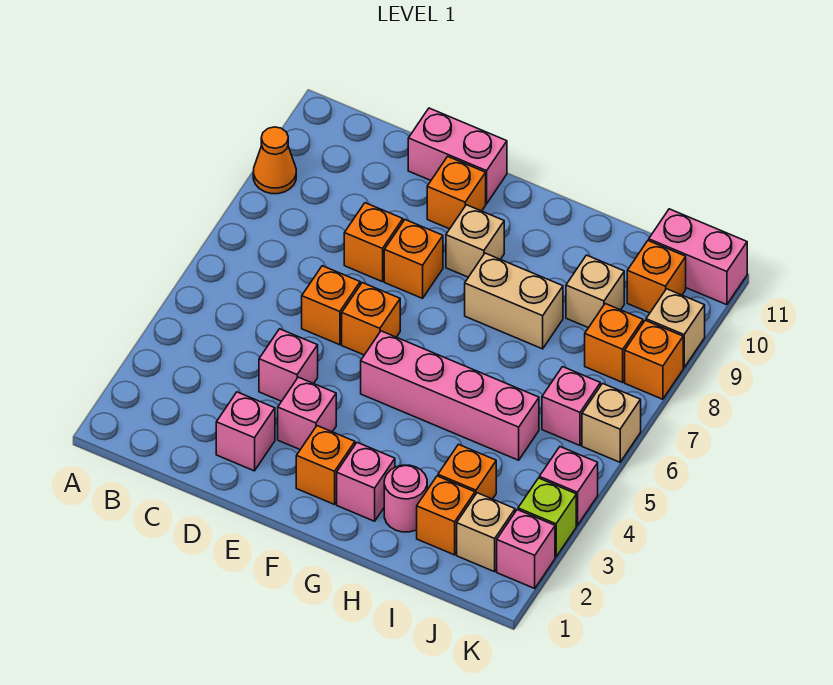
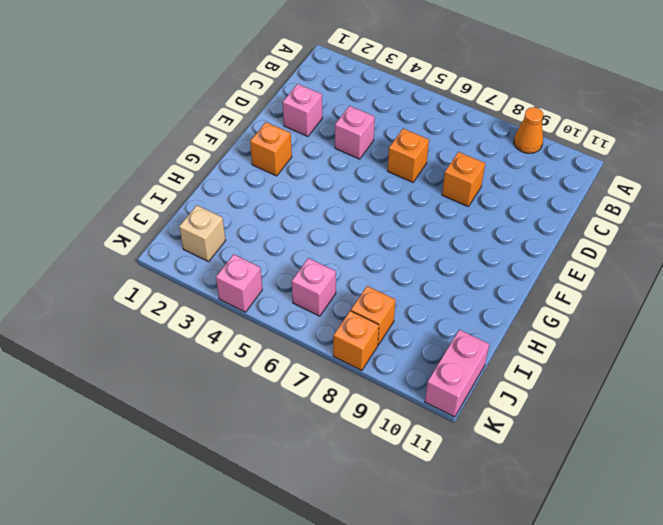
none -> pink brick D11:E11 level 1
none -> pink brick E3 level 1
none -> orange brick E6 level 1
none -> orange brick E8 level 1

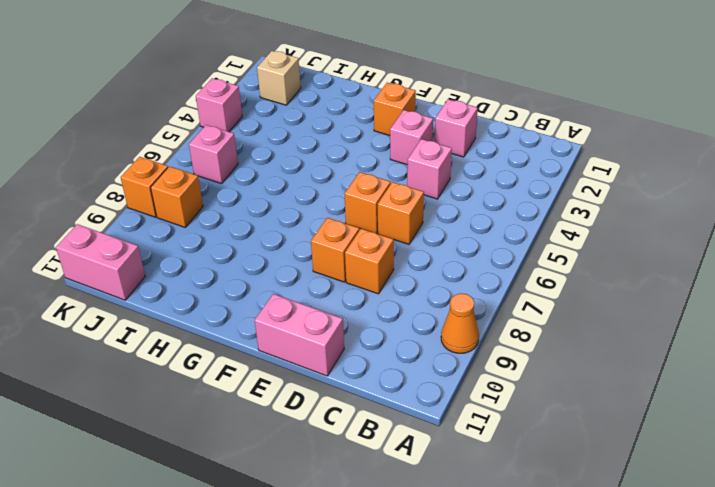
none -> orange brick E10 level 1
none -> pink brick F5:I5 level 1
none -> tan brick F9 level 1
none -> pink brick G2 level 1

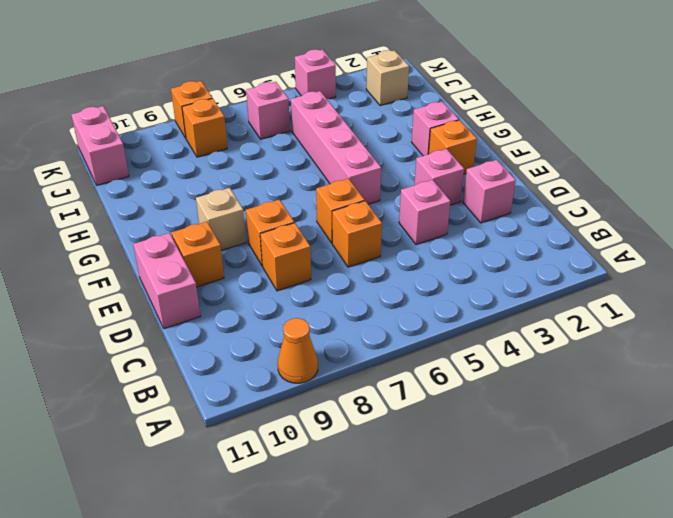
none -> tan brick G8:H8 level 1
none -> pink round brick H2 level 1
none -> orange brick I2 level 1
none -> orange brick I3 level 1

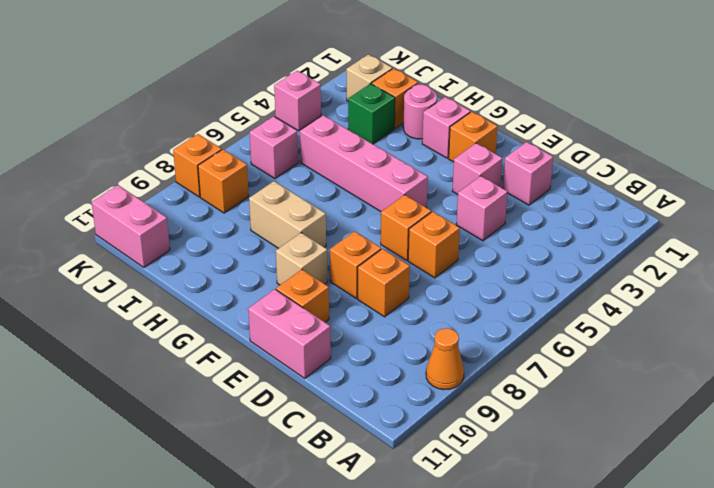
green brick I3 level 1 -> orange brick I3 level 1
none -> tan brick I9 level 1
none -> orange brick J10 level 1
none -> pink brick K2 level 1
none -> lime brick K3 level 1

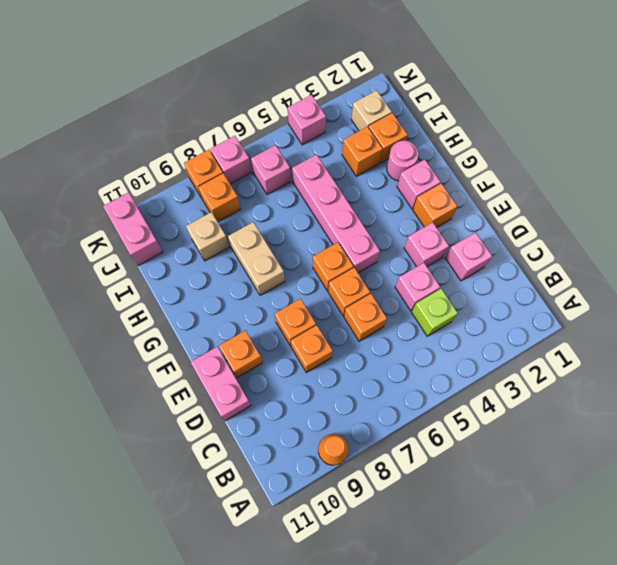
lime brick C4 level 1 -> lime brick K3 level 1
orange brick F6 level 1 -> orange brick J10 level 1
pink brick K7 level 1 -> pink brick K2 level 1
none -> tan brick F9 level 1
none -> tan brick K6 level 1
none -> tan brick K9 level 1

